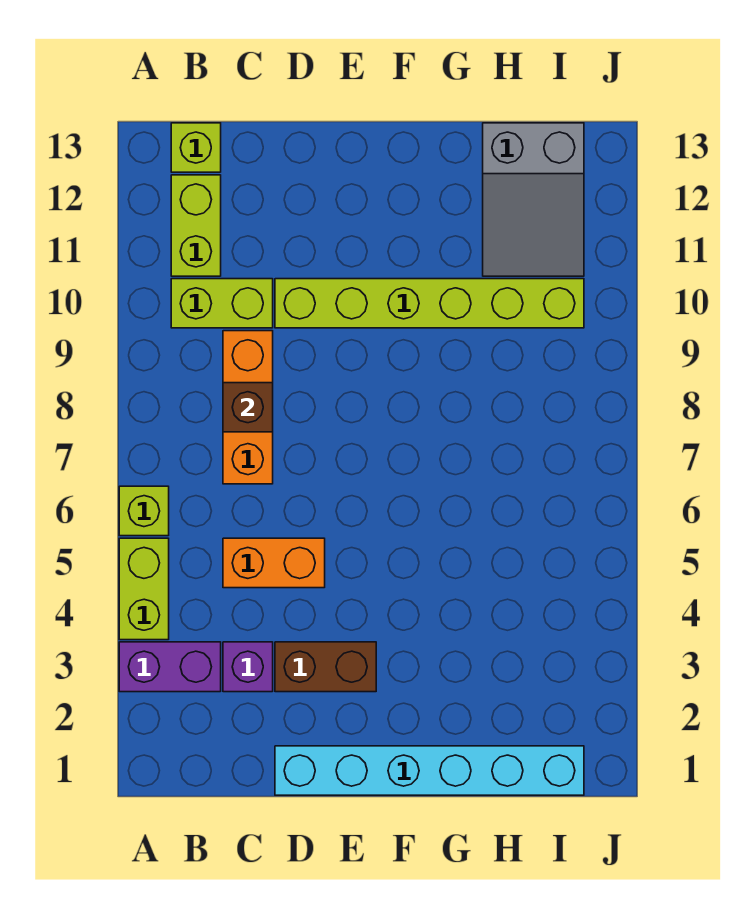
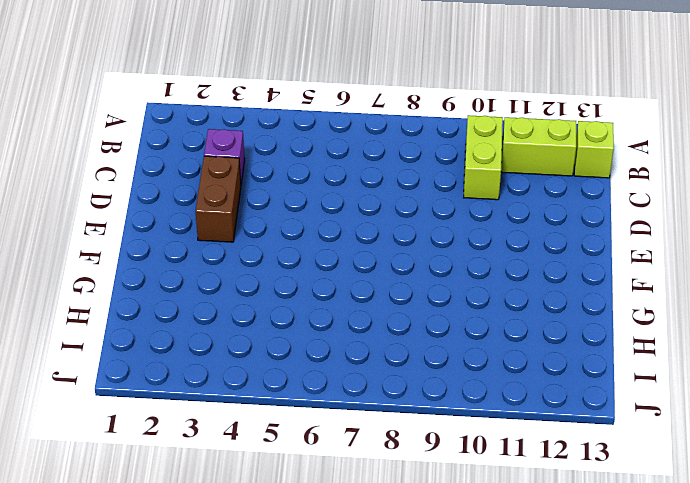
none -> purple brick A3:B3 level 1
none -> lime brick A4:A5 level 1
none -> lime brick A6 level 1

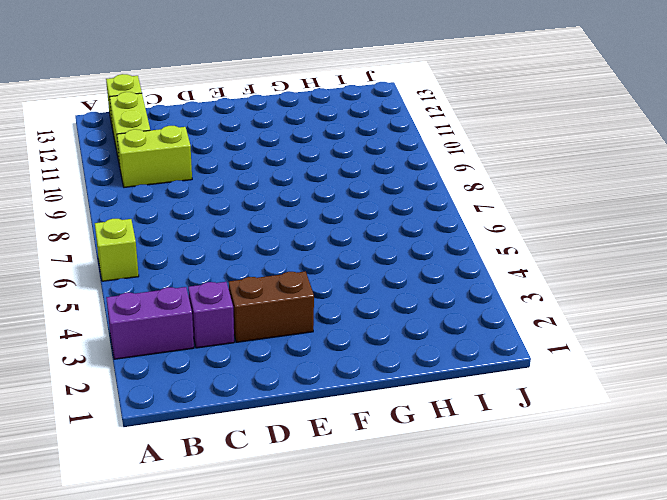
none -> lime brick A4:A5 level 1
none -> orange brick C5:D5 level 1
none -> orange brick C7:C9 level 1

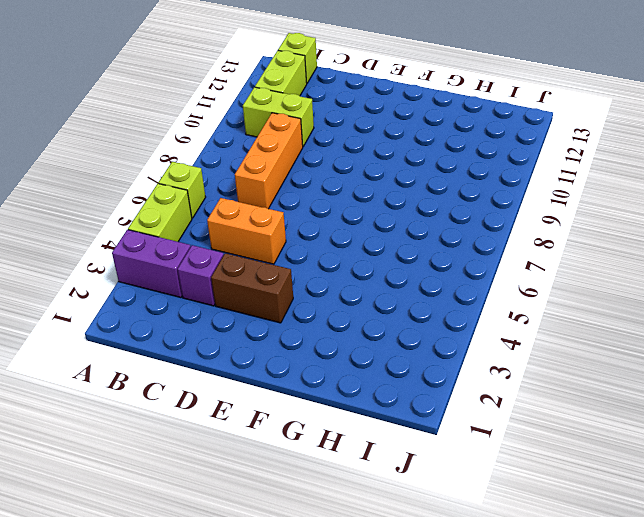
none -> cyan brick D1:I1 level 1
none -> lime brick D10:I10 level 1
none -> grey slope H11:I13 level 1 top 13

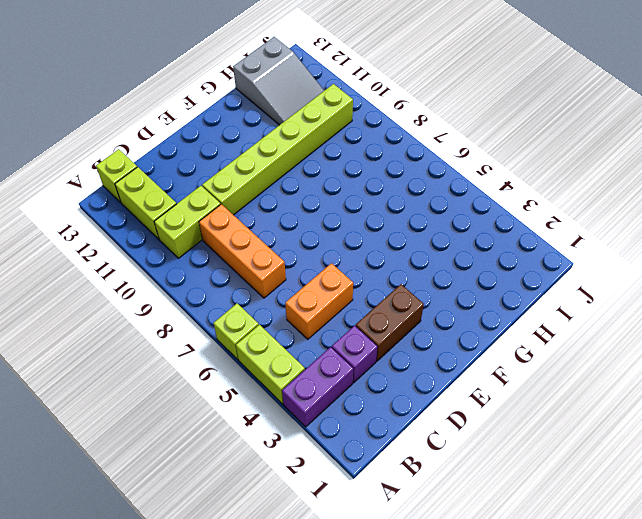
none -> cyan brick D1:I1 level 1
none -> brown brick C8 level 2

